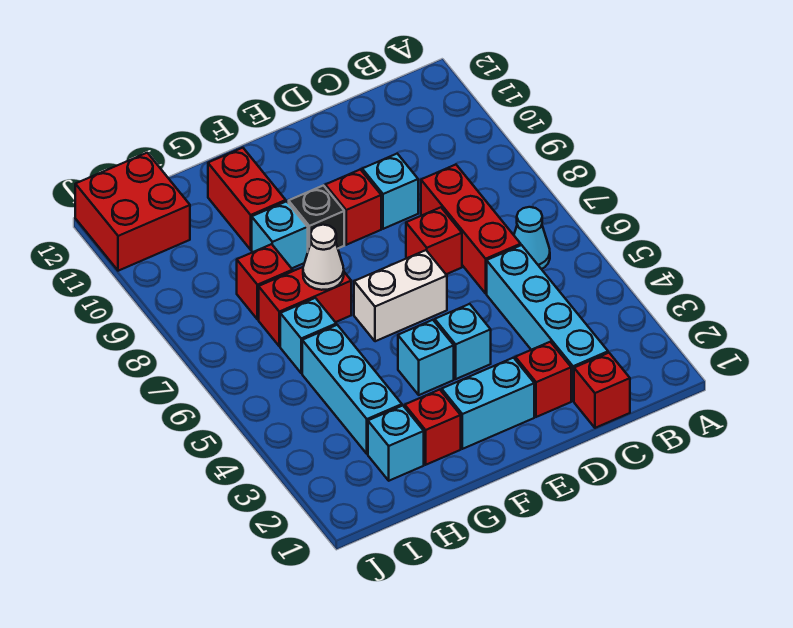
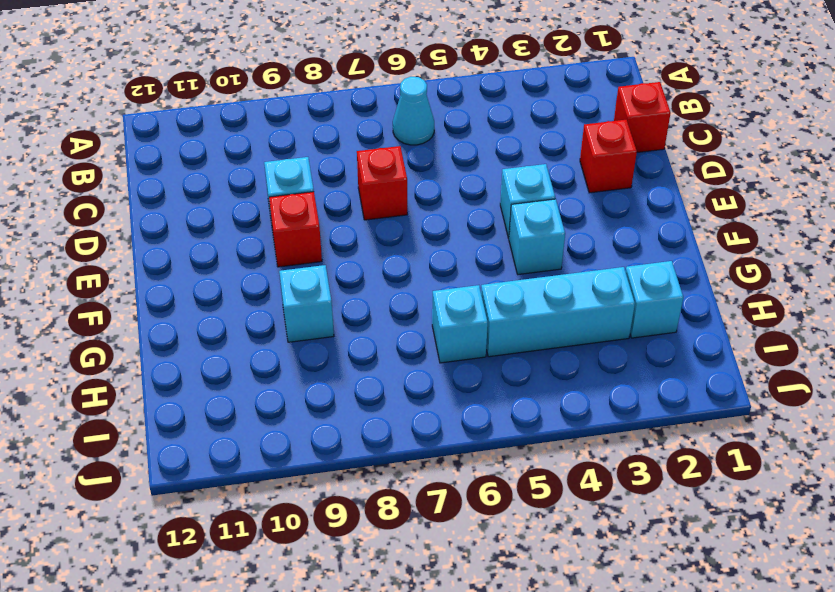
none -> cyan brick C2:C5 level 1
none -> red brick C6:C8 level 1
none -> cyan brick E2:F2 level 1

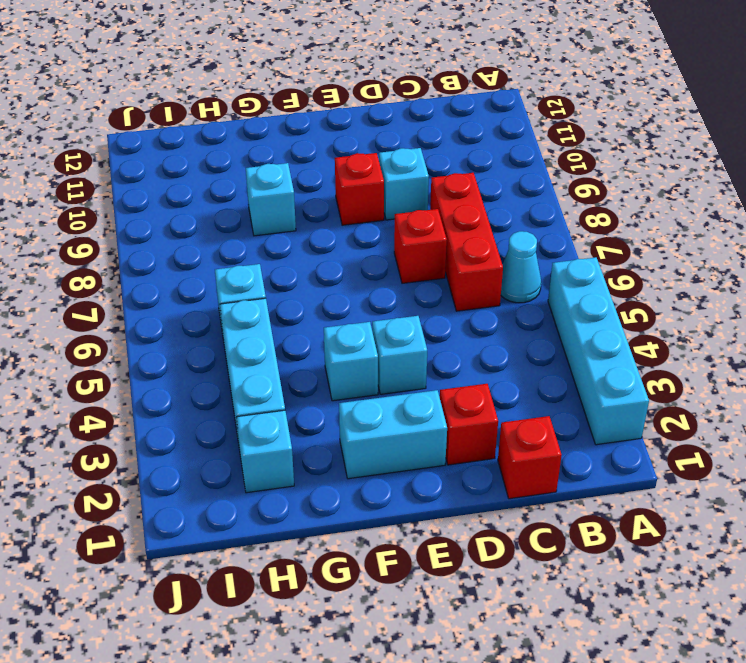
cyan brick A2:A5 level 1 -> cyan brick C2:C5 level 1
none -> white brick E6:F6 level 1
none -> black brick F9 level 1
none -> red brick G2 level 1

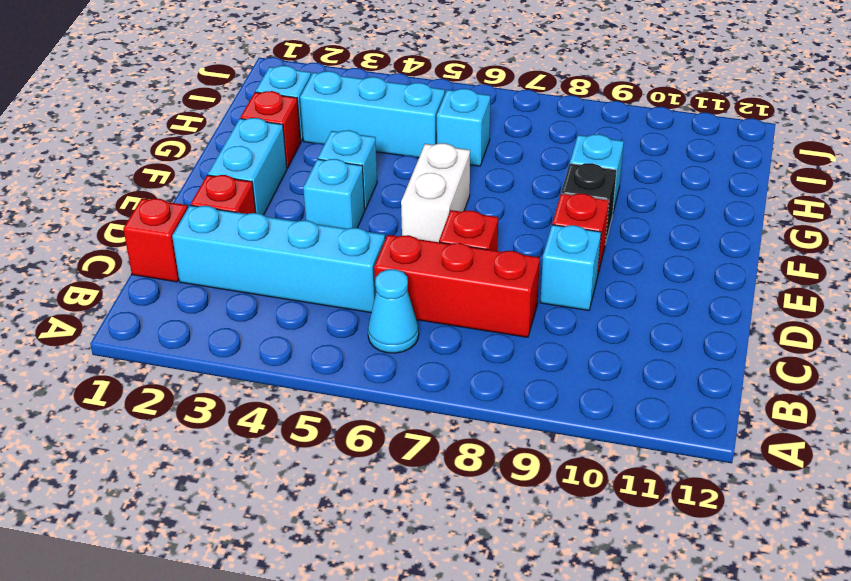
none -> red brick G7:H7 level 1
none -> red brick G10:G11 level 1
none -> red brick H8 level 1

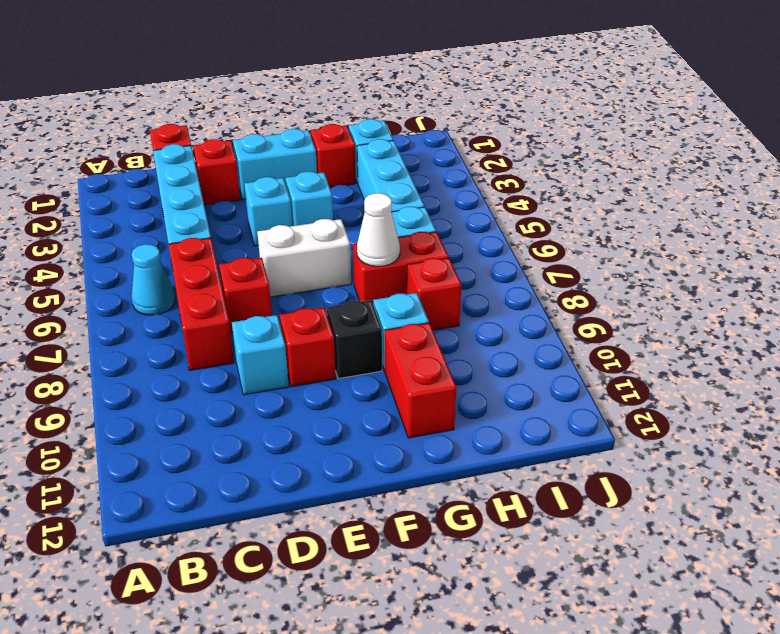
none -> red brick I11:J12 level 1

